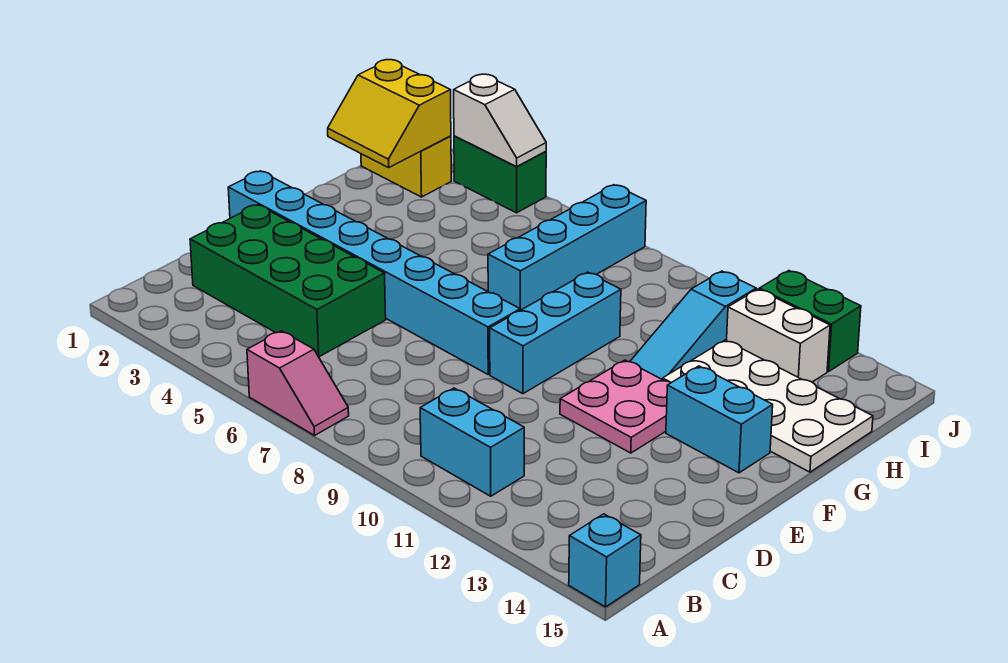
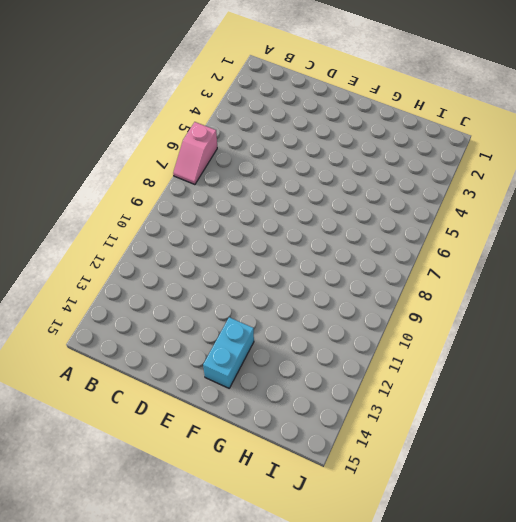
none -> cyan brick A15 level 1
none -> cyan brick B10:B11 level 1
none -> green brick C2:D5 level 1

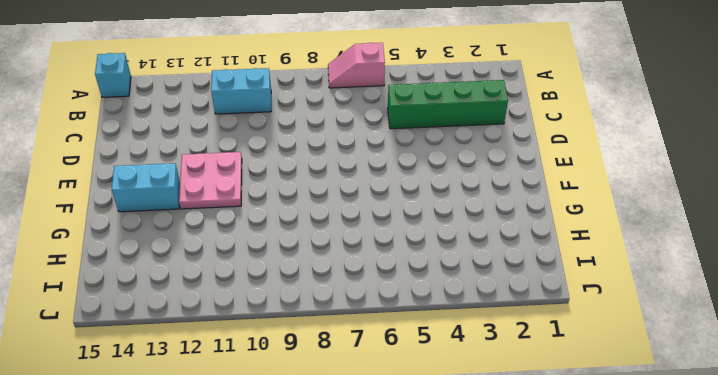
green brick C2:C5 level 1 -> green brick C2:D5 level 1
none -> cyan brick E1:E8 level 1
none -> cyan brick E9:G9 level 1
none -> cyan brick G7:J7 level 1

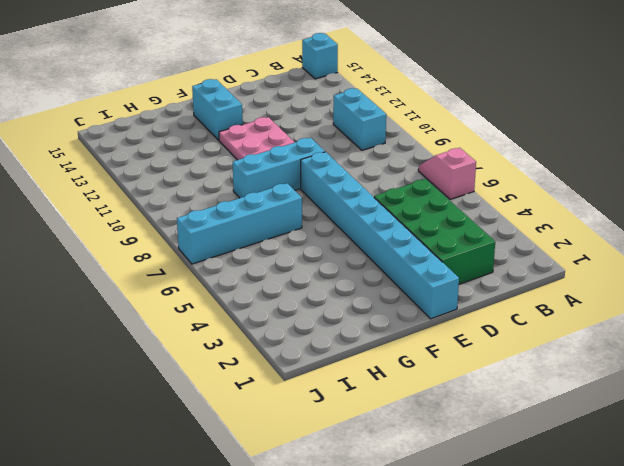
none -> cyan slope G11:I11 level 1 top I
none -> white plate G12:H15 level 1
none -> yellow brick I1:I2 level 1

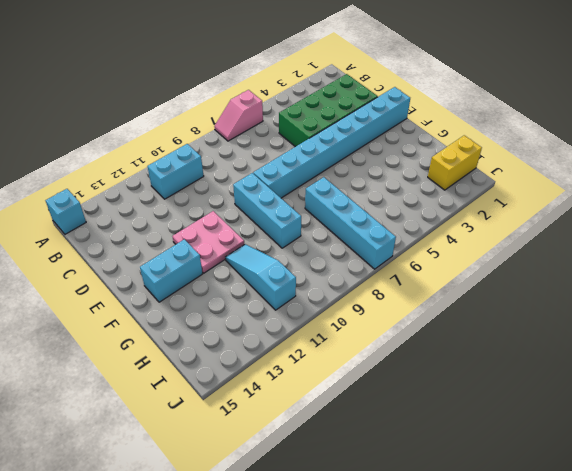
none -> white plate G12:H15 level 1
none -> white brick I12:I13 level 1
none -> green brick J3:J4 level 1

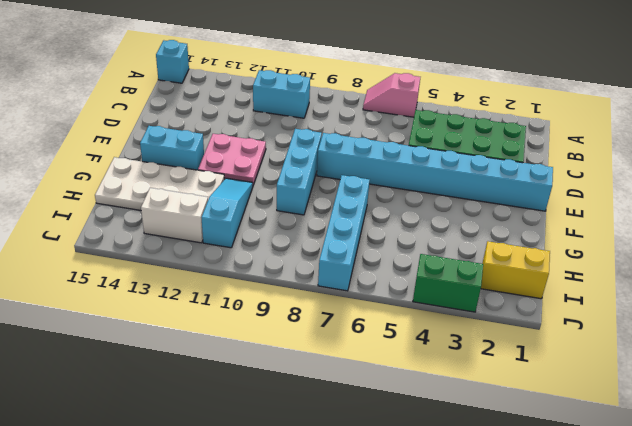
none -> green brick J12:J13 level 1
none -> yellow slope H1:I2 level 2 top I
none -> white slope J3:J4 level 2 top 3

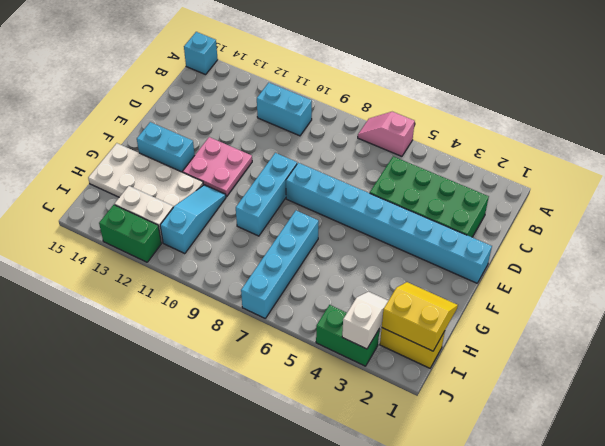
white slope I3:J3 level 2 top J -> white slope J3:J4 level 2 top 3

